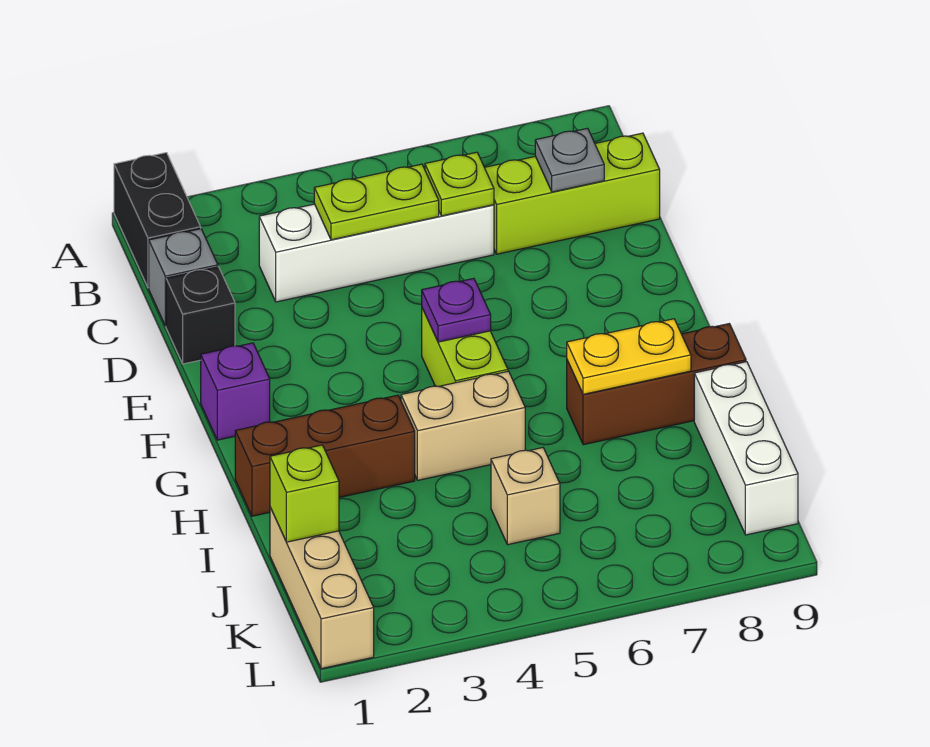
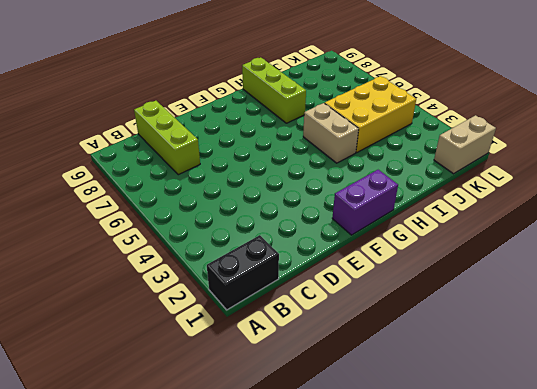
purple brick F1:G1 level 1 -> purple brick F1 level 1
lime brick H7:H9 level 1 -> brown brick H7:H9 level 1
yellow brick I4:K5 level 1 -> tan brick J5 level 1
tan brick K1:L1 level 1 -> tan brick J1:L1 level 1
none -> grey brick C1 level 1
none -> white brick C3:C6 level 1
none -> black brick D1 level 1

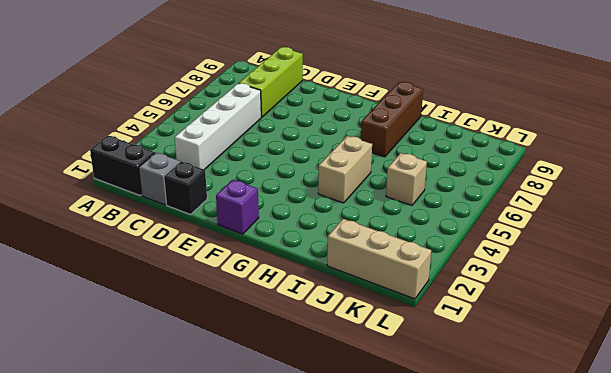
none -> lime brick F5:G5 level 1
none -> brown brick H1:H3 level 1
none -> white brick I9:K9 level 1

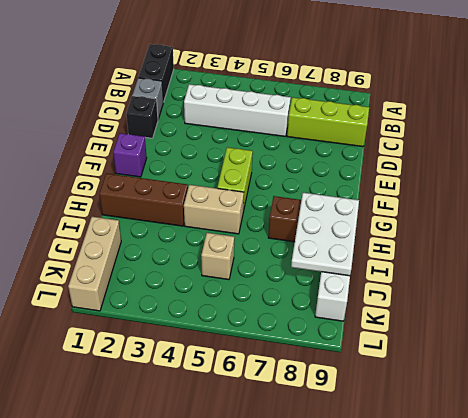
white plate H8:J9 level 2 -> yellow plate H7:H8 level 2
none -> lime plate C4:C5 level 2
none -> lime plate C6 level 2
none -> grey plate C8 level 2

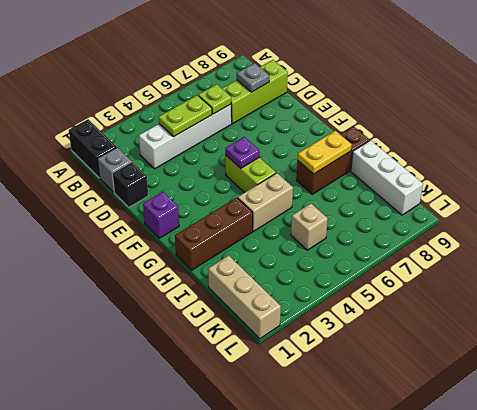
none -> lime brick J1 level 2

